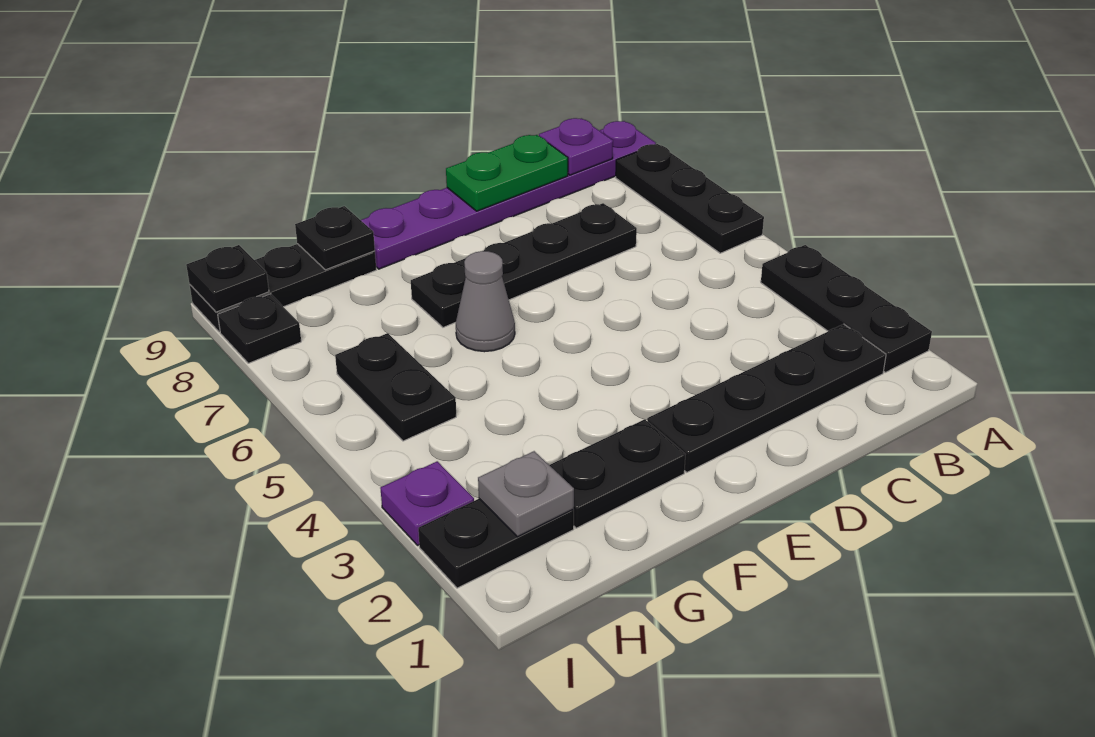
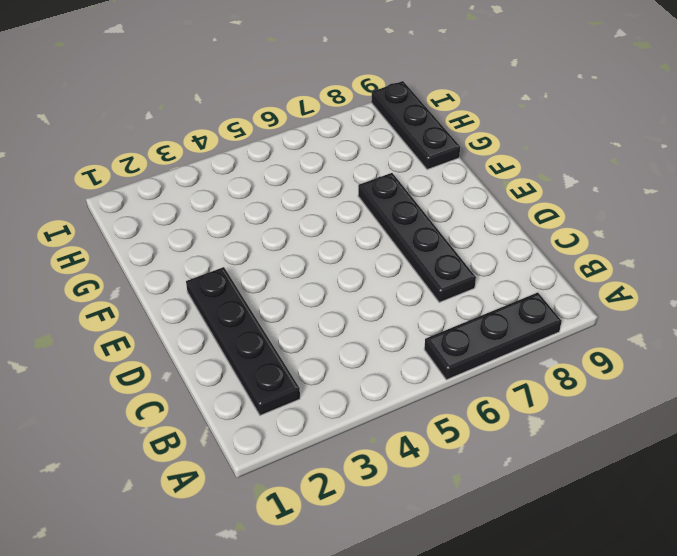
none -> black plate A2:A4 level 1
none -> purple plate A9:F9 level 1
none -> black plate F2:G2 level 1

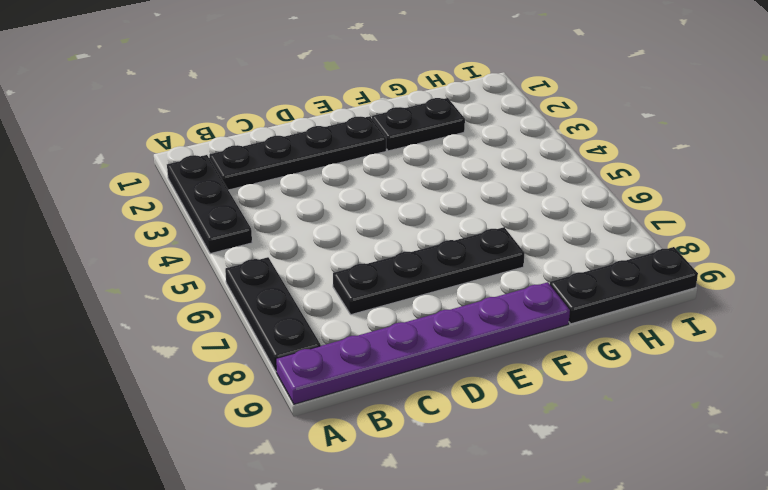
none -> grey cone F6 level 1
none -> black plate H2:I2 level 1
none -> black plate H5:H6 level 1

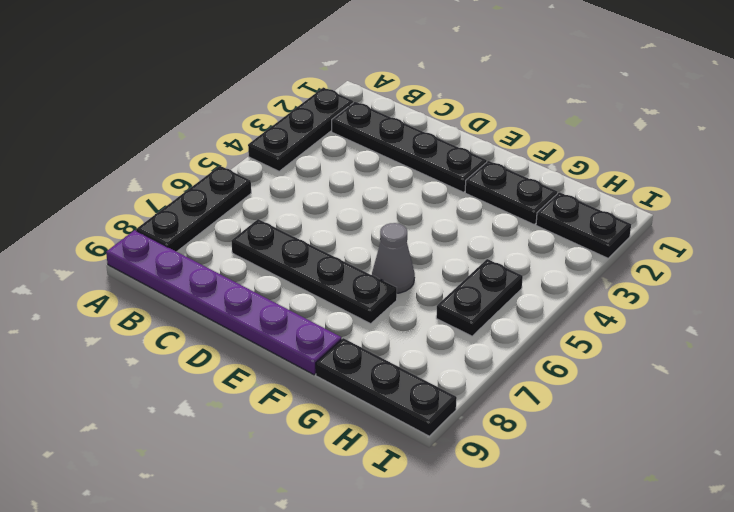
none -> purple plate I3 level 1
none -> black plate I8 level 1
none -> purple plate B9 level 2

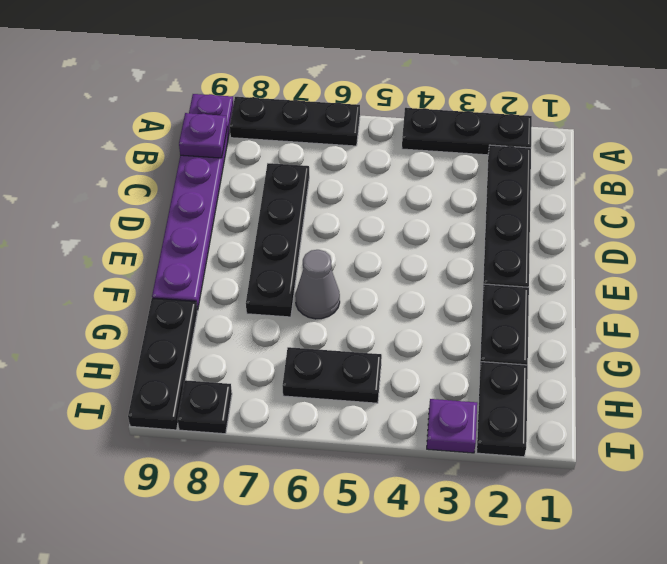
none -> green plate C9:D9 level 2
none -> black plate G9 level 2
none -> grey plate H2 level 2

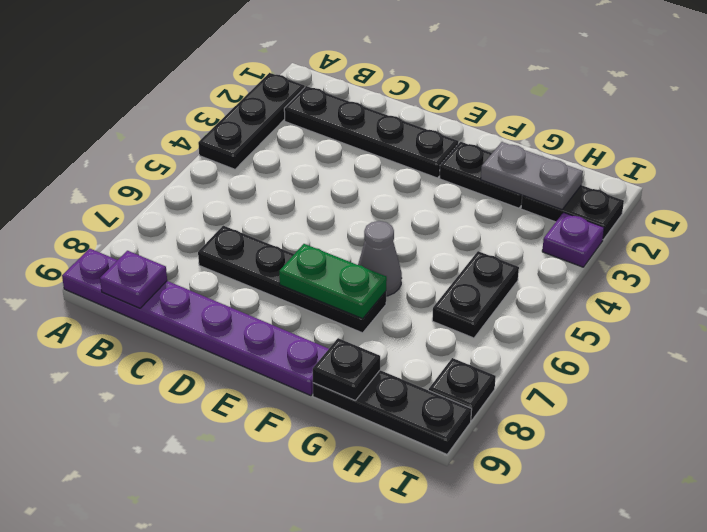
green plate E7:F7 level 2 -> green plate C9:D9 level 2
grey plate G2:H2 level 2 -> grey plate H2 level 2
none -> black plate A6:A8 level 1
none -> black plate I9 level 2

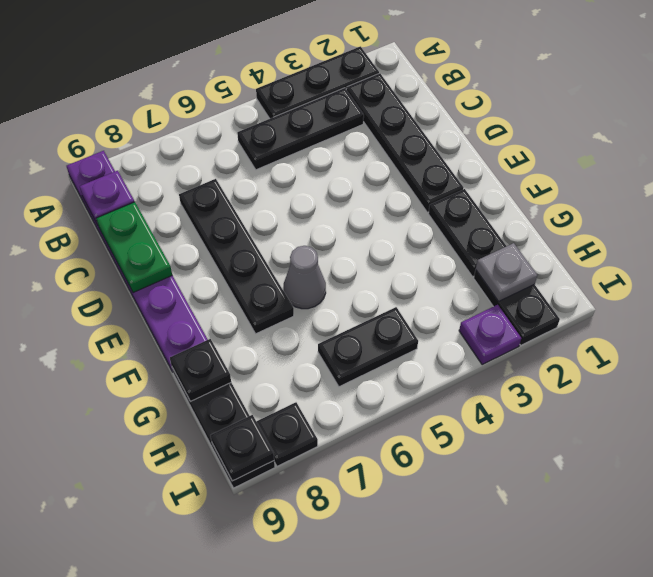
black plate B3:B5 level 1 -> black plate A6:A8 level 1

